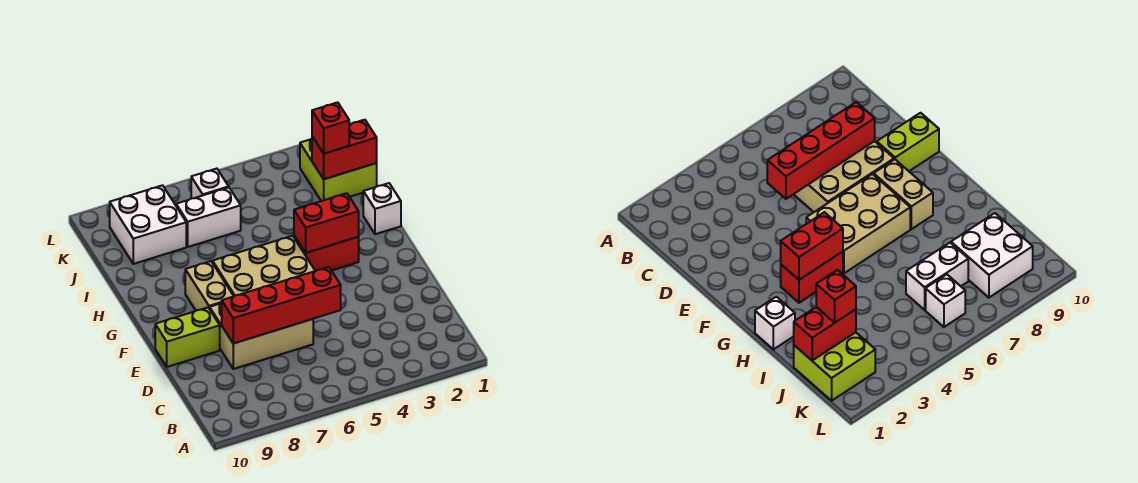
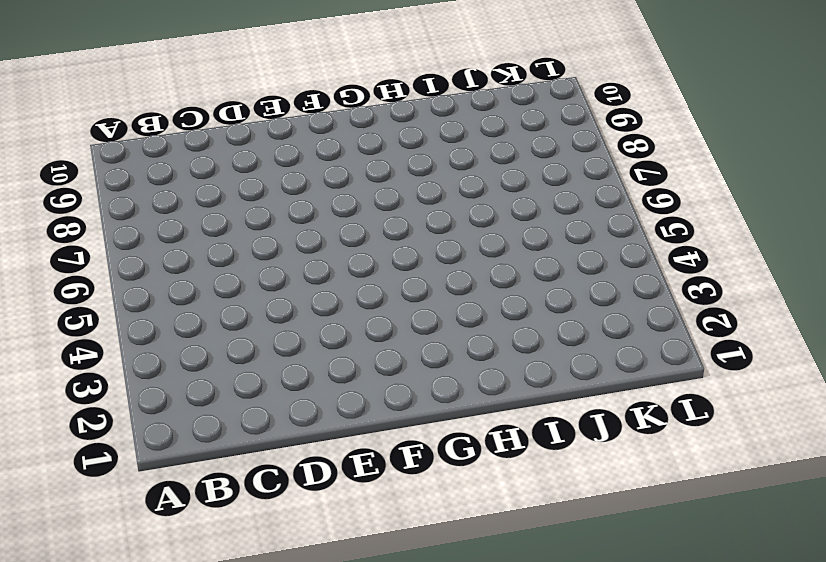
none -> tan brick D6:E8 level 1
none -> lime brick E9:E10 level 1
none -> tan brick F5:G7 level 1

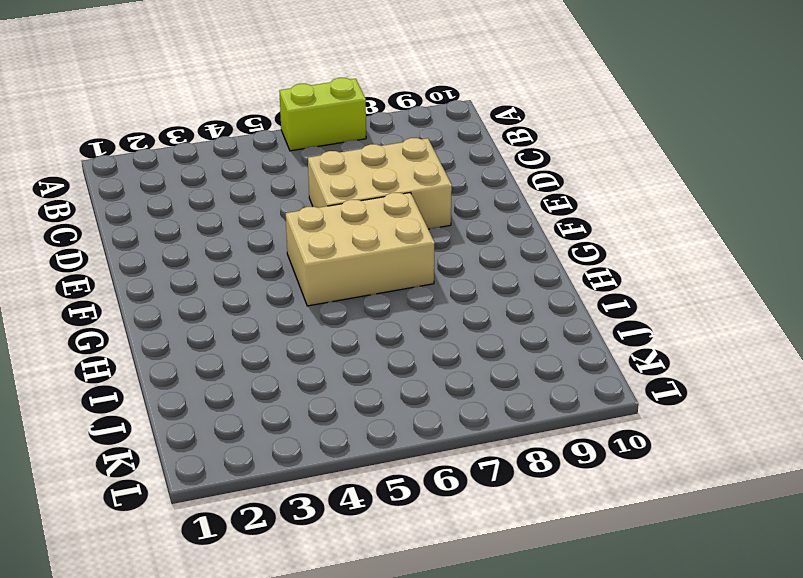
lime brick A6:A7 level 1 -> lime brick E9:E10 level 1
none -> tan brick F8:G8 level 1
none -> red brick G3:G4 level 1
none -> white brick H1 level 1

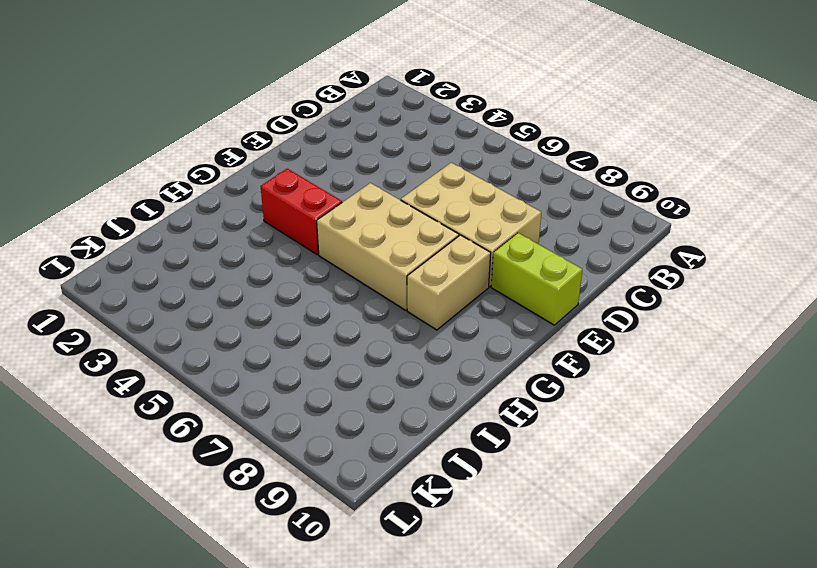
none -> white brick H1 level 1
none -> lime brick J1:K2 level 1
none -> white brick J6:J7 level 1

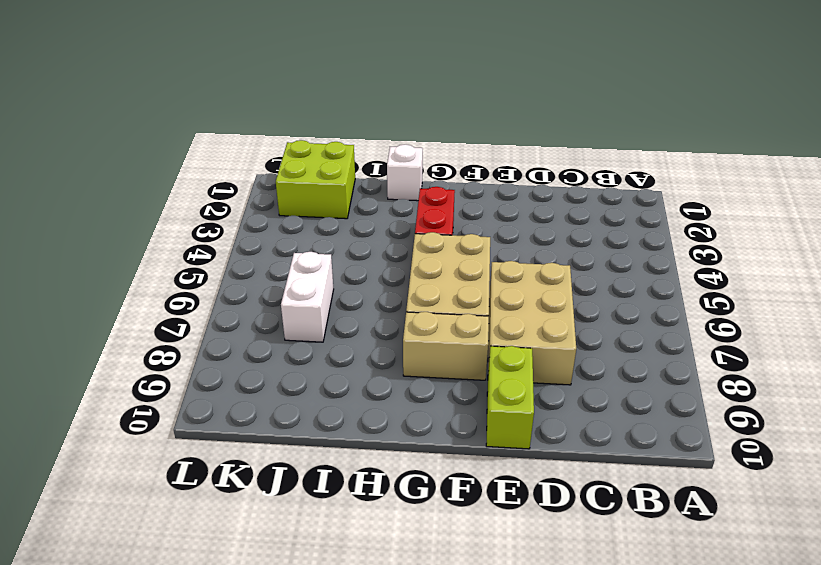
none -> white brick J8:K9 level 1
none -> white brick K6 level 1
none -> red brick D5:D8 level 2

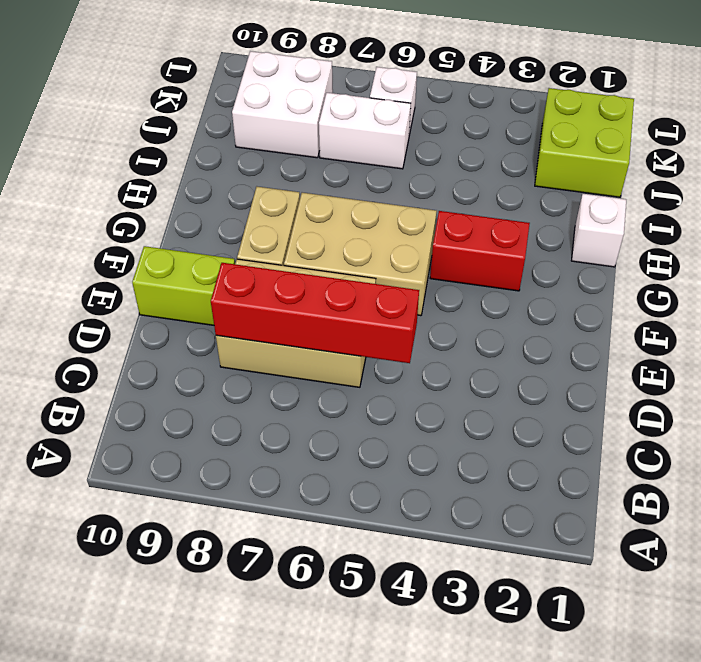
none -> red brick G3:G4 level 2
none -> red brick J1:J2 level 2
none -> red brick J2 level 3

